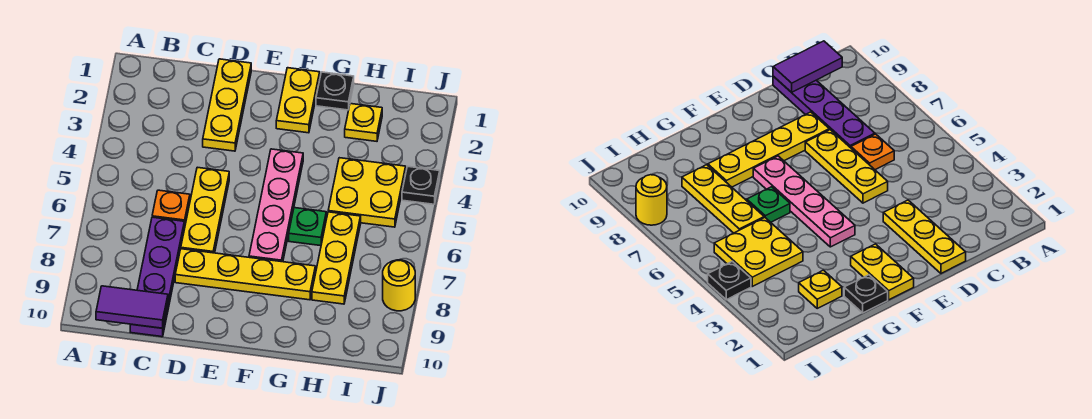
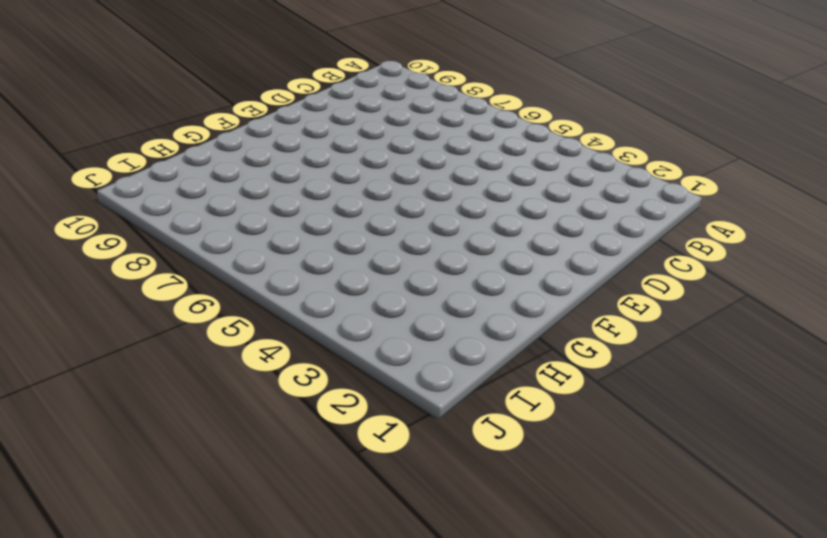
none -> orange plate C6 level 1
none -> purple plate C7:C10 level 1
none -> yellow plate D1:D3 level 1

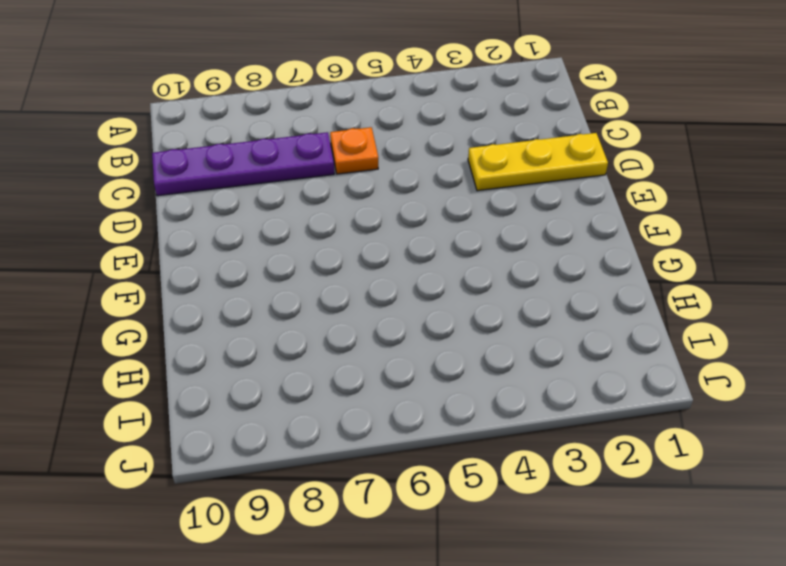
none -> yellow plate D5:D7 level 1
none -> yellow plate D8:G8 level 1
none -> yellow plate F1:F2 level 1

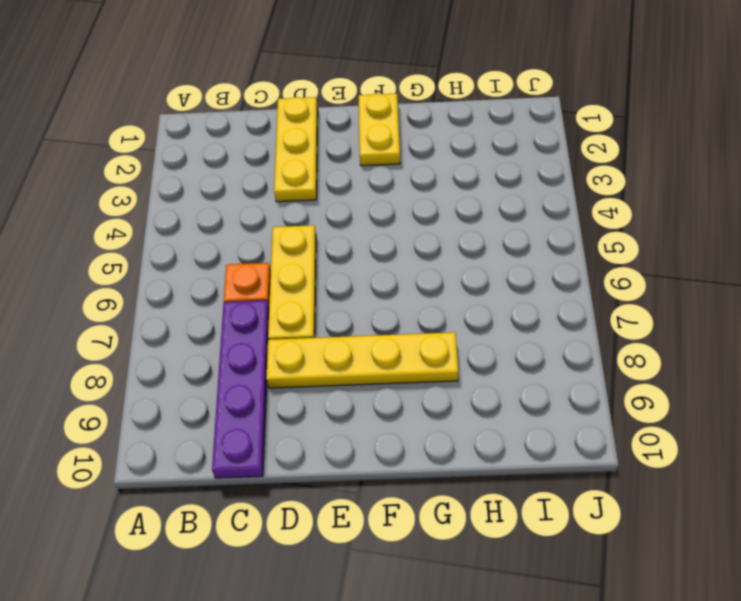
none -> pink plate F4:F7 level 1
none -> black plate G1 level 1
none -> green plate G6 level 1

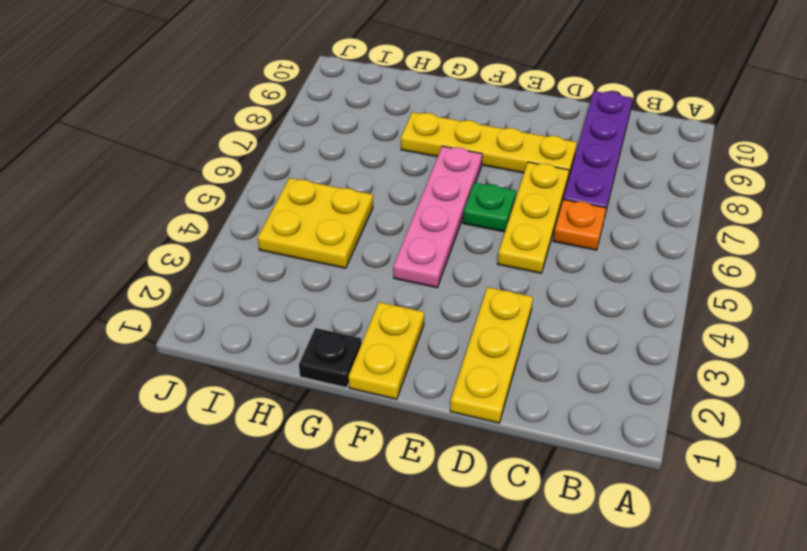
green plate E6 level 1 -> green plate G6 level 1
none -> yellow plate H2 level 1
none -> yellow plate H6:H8 level 1
none -> black plate J4 level 1

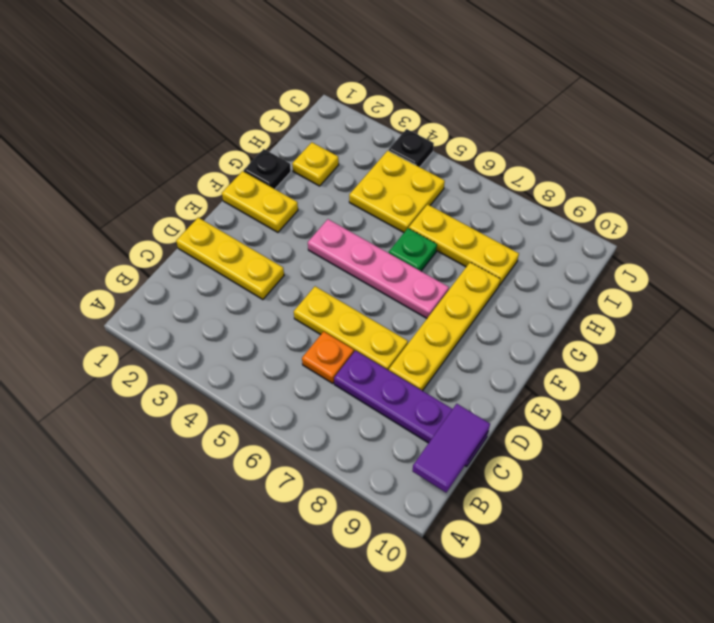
none -> yellow round brick J8 level 1

